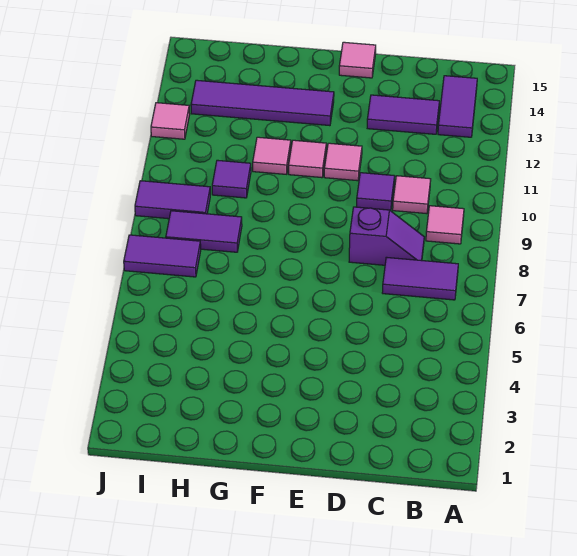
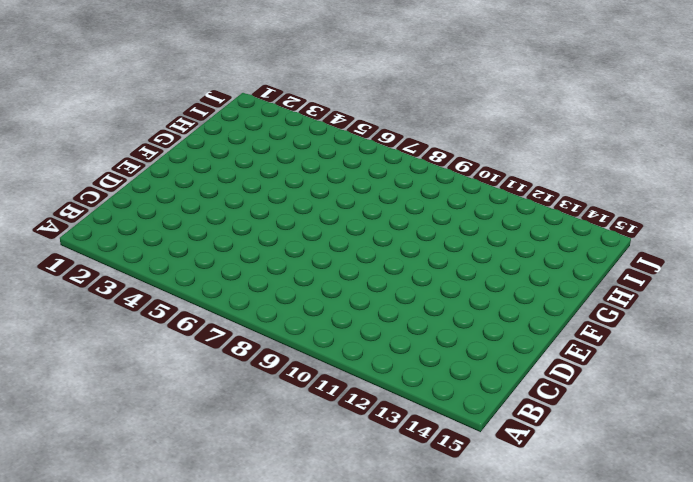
none -> purple tile B7:C7 level 1
none -> pink tile B9 level 1
none -> purple tile B13:B14 level 1

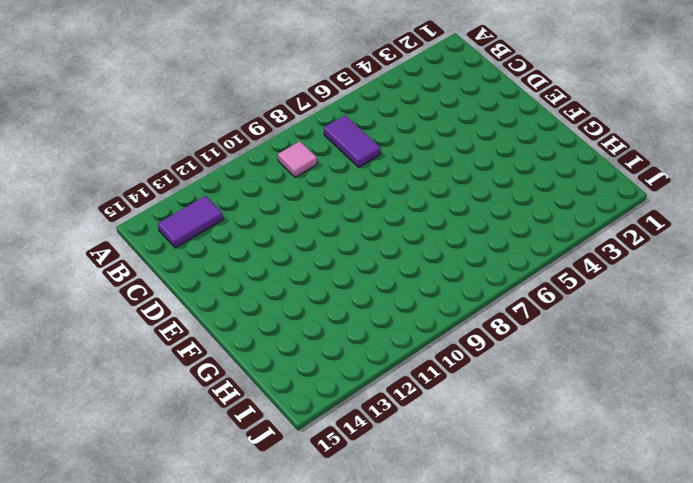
none -> purple slope C8:D8 level 1 top D
none -> pink tile C10 level 1
none -> purple tile C13:D13 level 1

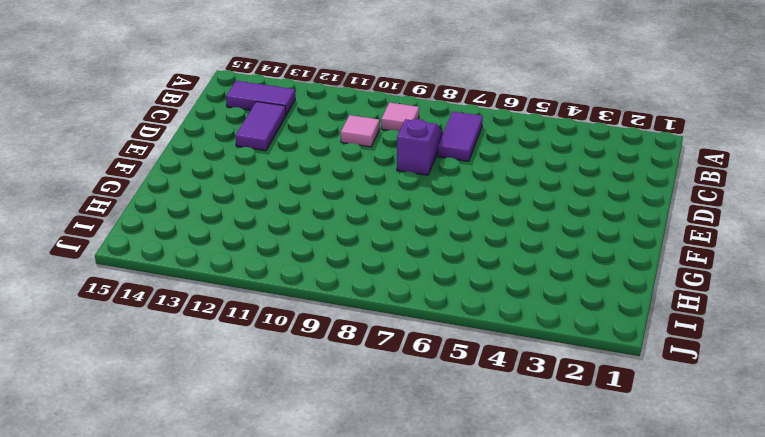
none -> purple tile D10 level 1
none -> pink tile E11 level 1
none -> pink tile E15 level 1

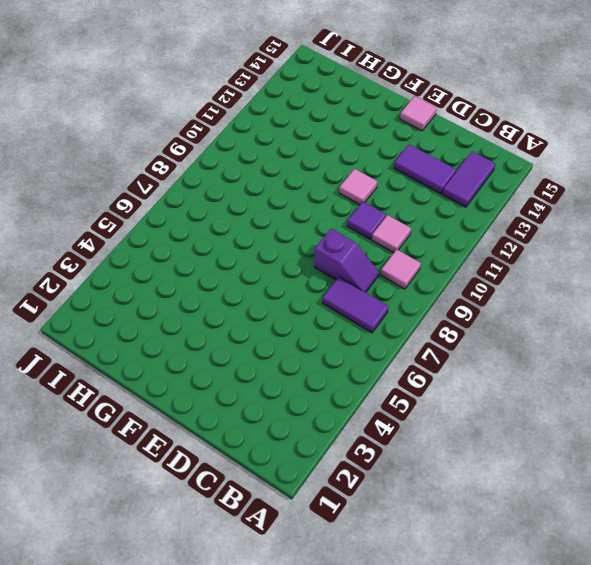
none -> pink tile F11 level 1
none -> purple tile F13:I13 level 1
none -> pink tile G11 level 1

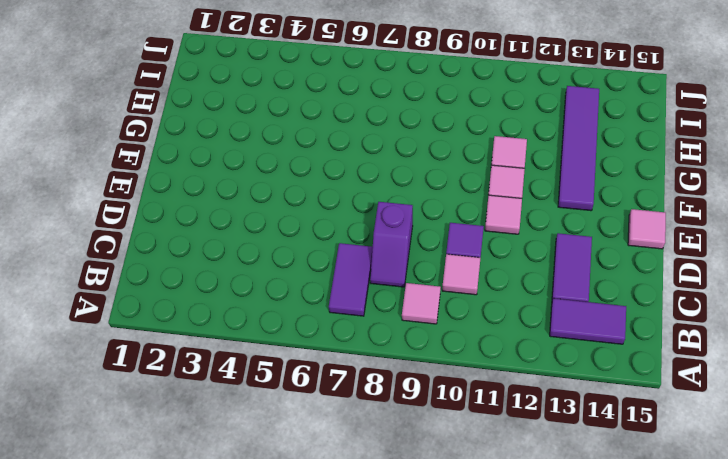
none -> purple tile H8:I8 level 1
none -> purple tile H10 level 1
none -> purple tile I7:J7 level 1

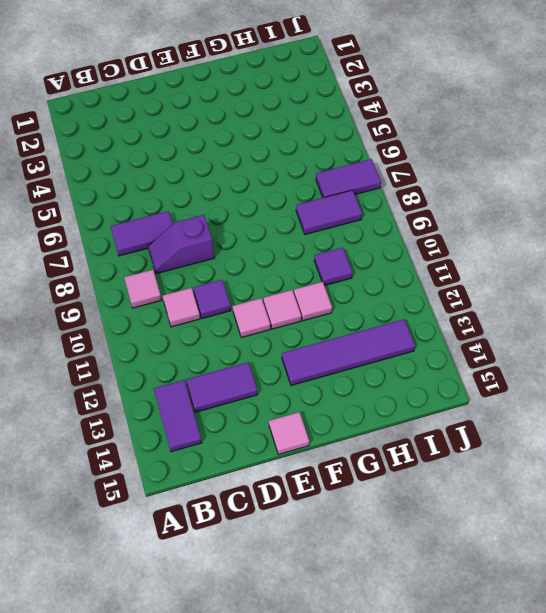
none -> purple tile I9:J9 level 1
none -> pink tile J12 level 1

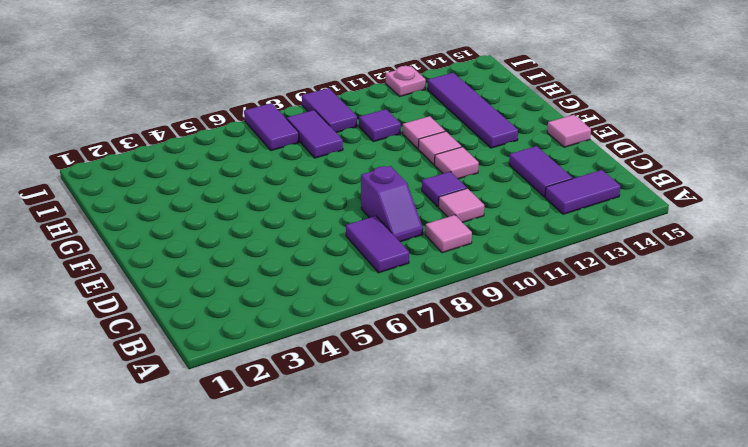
pink plate J12 level 1 -> pink tile J12 level 1

